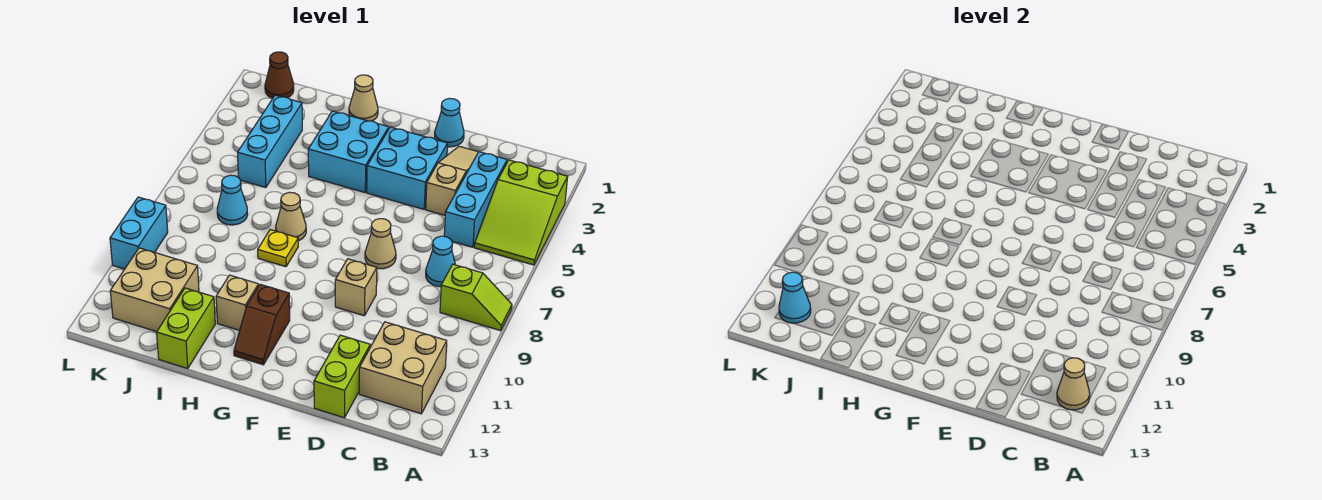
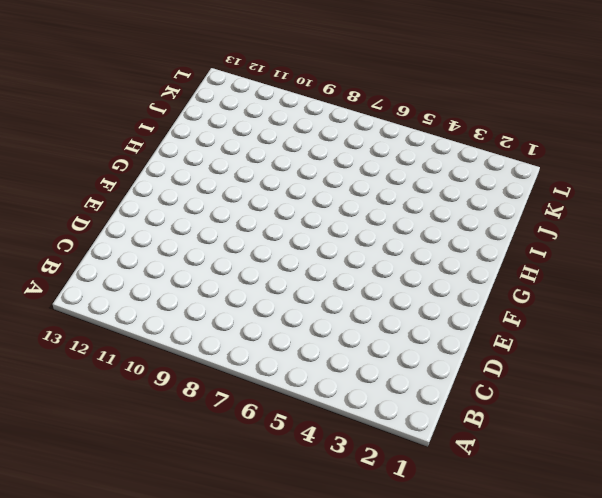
none -> lime slope A3:B5 level 1 top 3
none -> lime slope A8:B8 level 1 top B
none -> tan brick B11:C12 level 1

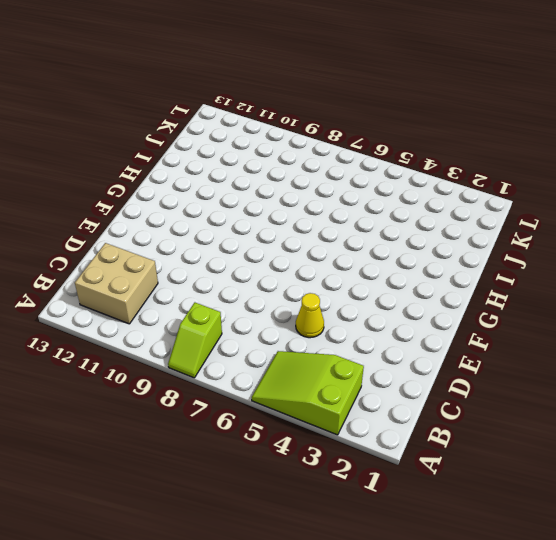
yellow cone D5 level 1 -> none
none -> cyan brick C3:C5 level 1
none -> cyan cone C7 level 1
none -> tan slope D2:D4 level 1 top 4

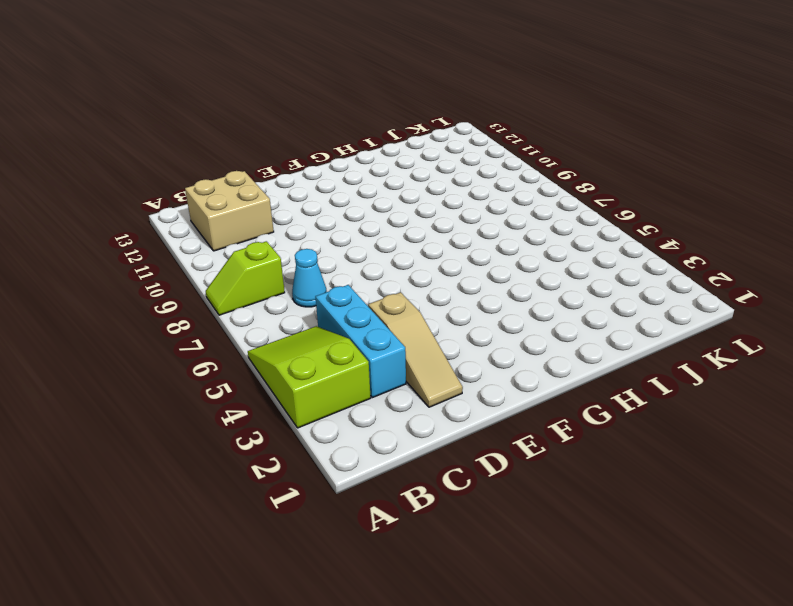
none -> lime brick D12:D13 level 1
none -> cyan cone E1 level 1
none -> cyan brick E3:F4 level 1

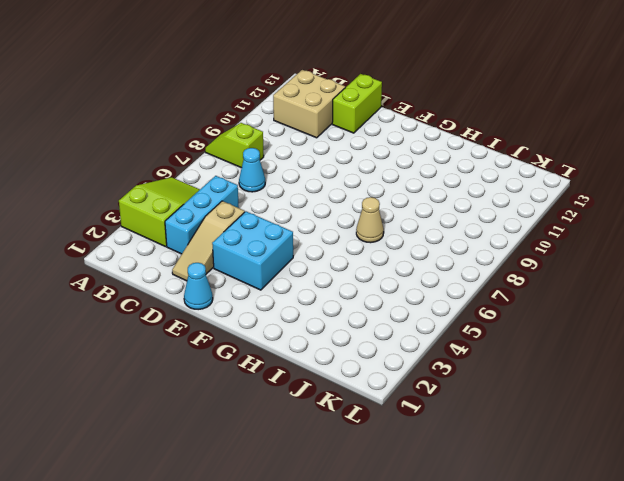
none -> tan cone E7 level 1
none -> tan brick E9 level 1
none -> cyan brick G3:H4 level 1

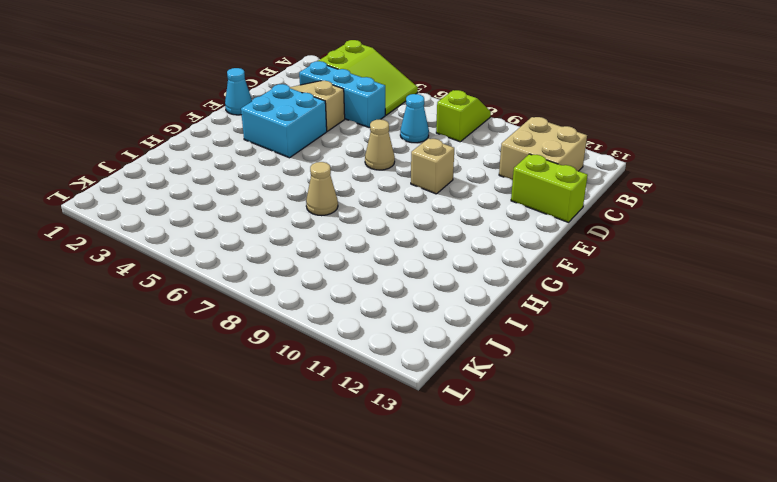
none -> cyan brick G3:H4 level 1
none -> brown slope G11:G12 level 1 top 11
none -> tan cone H1 level 1

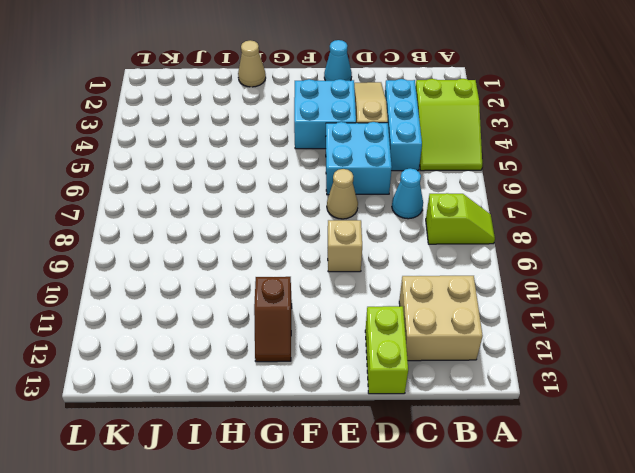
cyan brick D5:E6 level 1 -> cyan brick G3:H4 level 1
none -> tan cone H7 level 1
none -> yellow plate H8 level 1
none -> tan brick H11 level 1

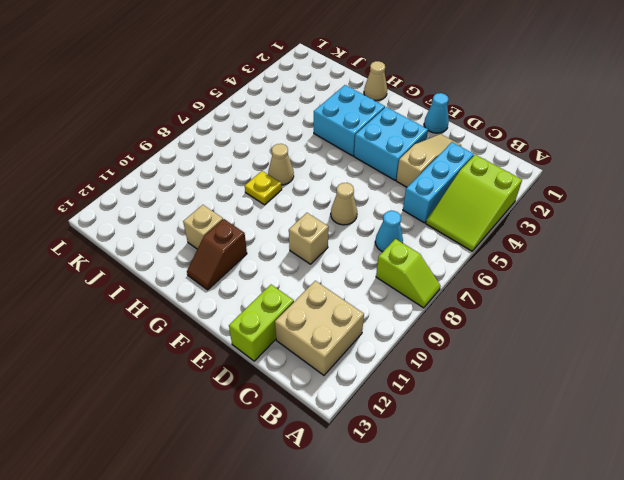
none -> lime brick I12:I13 level 1
none -> cyan brick J3:J5 level 1
none -> cyan cone J7 level 1

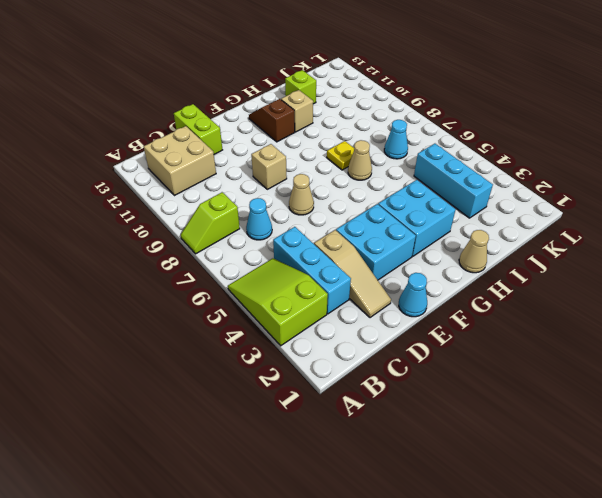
lime brick I12 level 1 -> lime brick I12:I13 level 1
none -> tan brick J11:K12 level 1
none -> brown cone K1 level 1
none -> cyan brick L9:L10 level 1

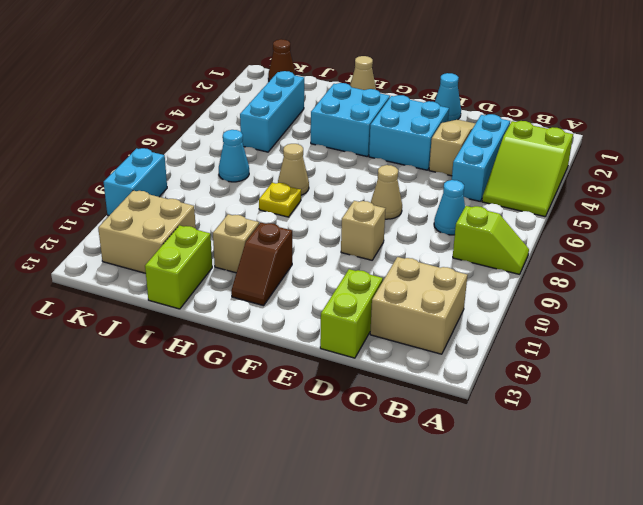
none -> tan cone B12 level 2
none -> cyan cone K12 level 2

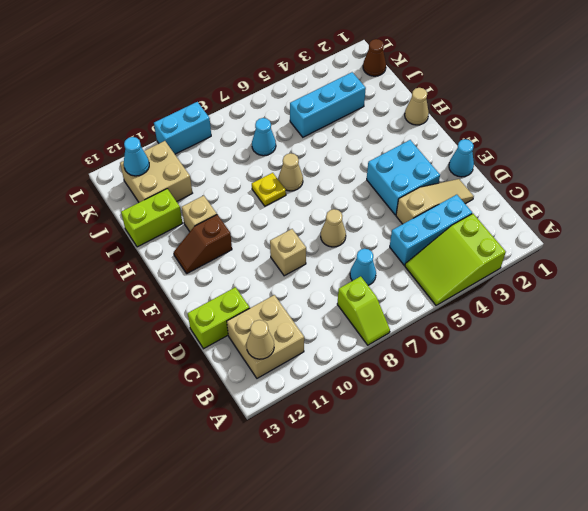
none -> cyan brick G3:H4 level 1

